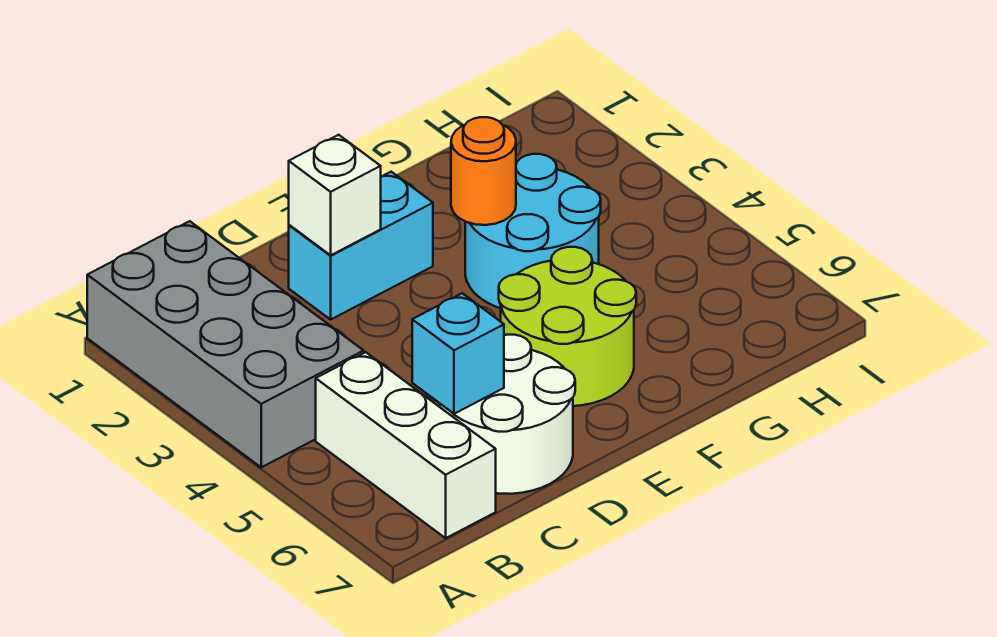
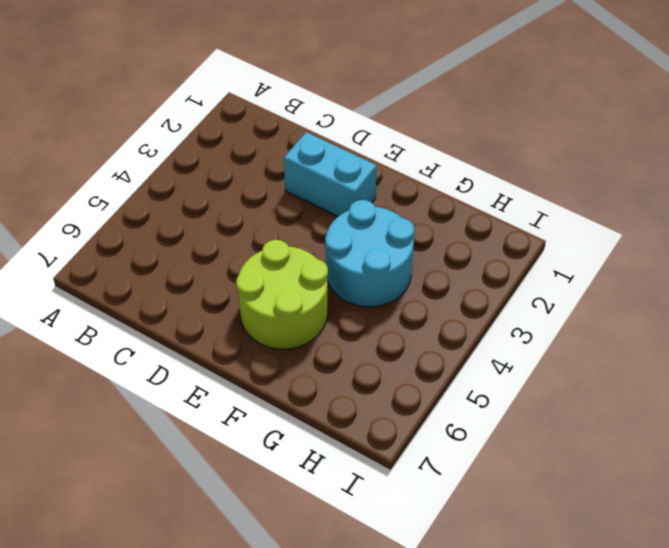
none -> grey brick A1:B4 level 1
none -> white brick B5:B7 level 1

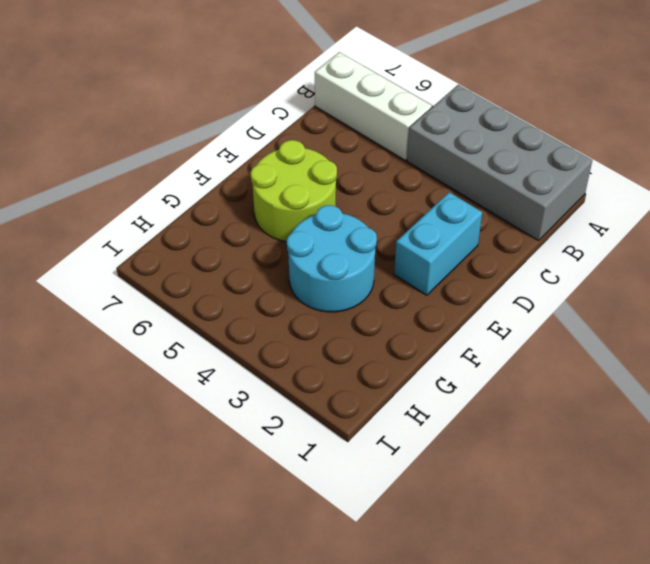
none -> white round brick C6:D7 level 1
none -> cyan brick C6 level 2

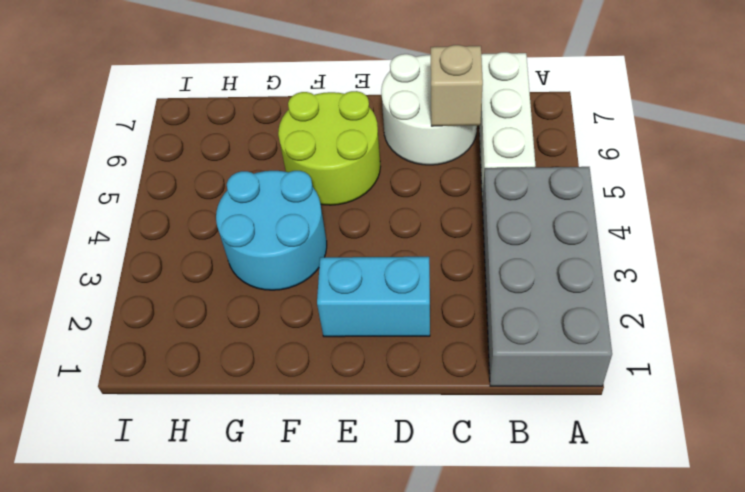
tan brick C6 level 2 -> cyan brick C6 level 2
none -> white brick D2 level 2
none -> orange round brick F3 level 2

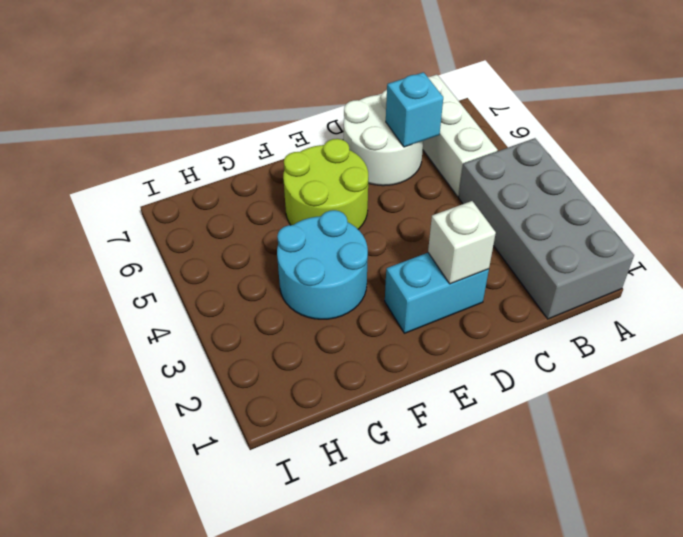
none -> orange round brick F3 level 2

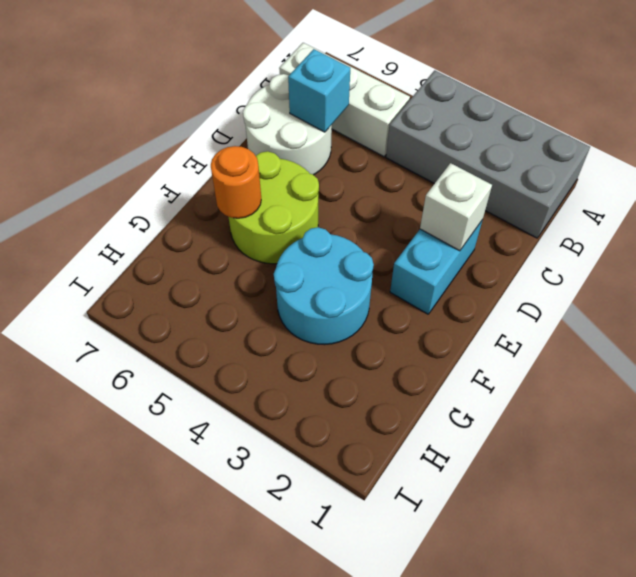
orange round brick F6 level 2 -> orange round brick F3 level 2

